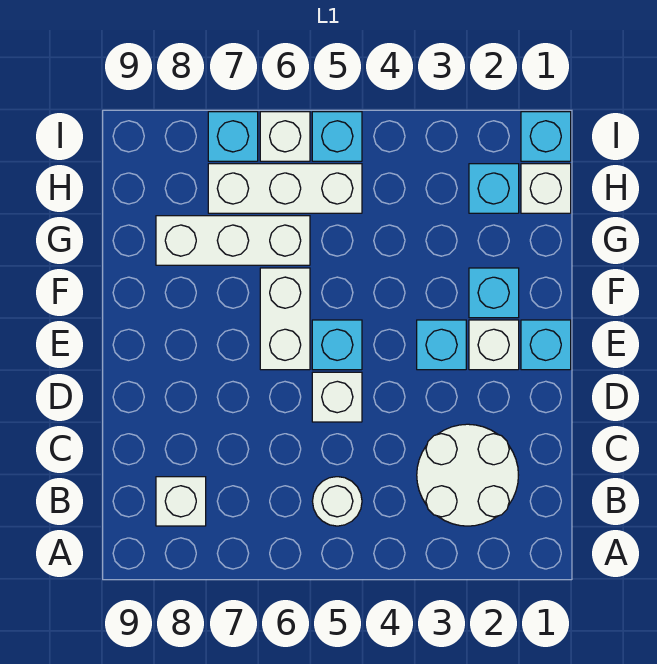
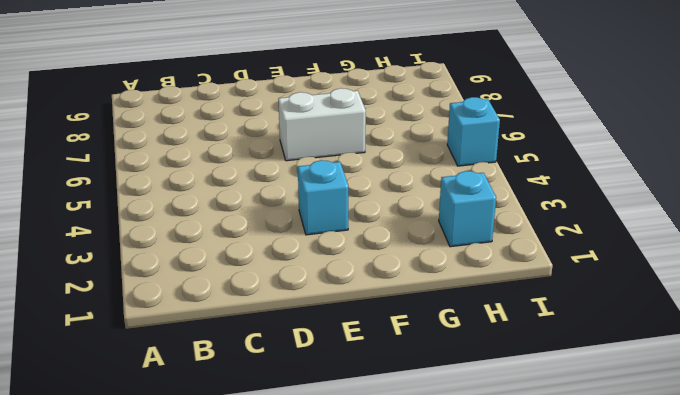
none -> white round brick B2:C3 level 1
none -> white round brick B5 level 1
none -> white brick B8 level 1

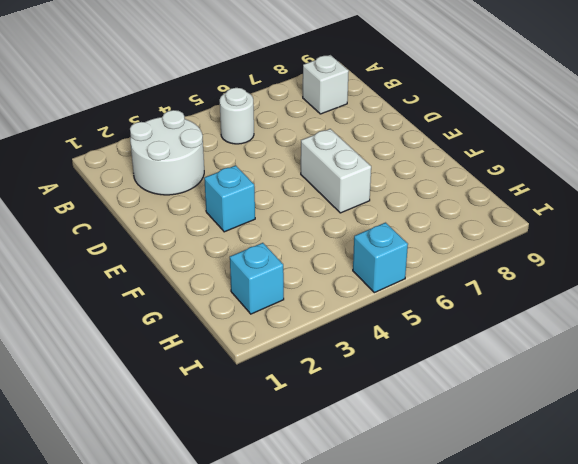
none -> white brick D5 level 1
none -> cyan brick E1 level 1
none -> white brick E2 level 1

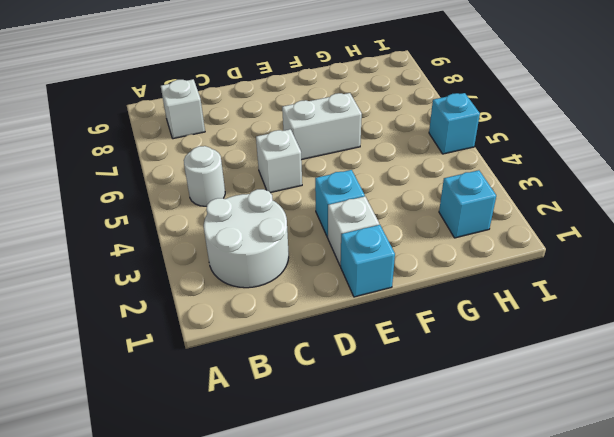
none -> cyan brick E5 level 1
none -> cyan brick F2 level 1
none -> white brick G6:G8 level 1

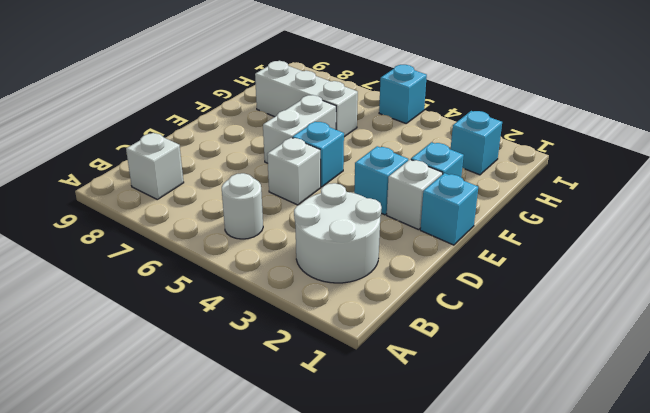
none -> white brick H1 level 1
none -> white brick H5:H7 level 1
none -> cyan brick I1 level 1

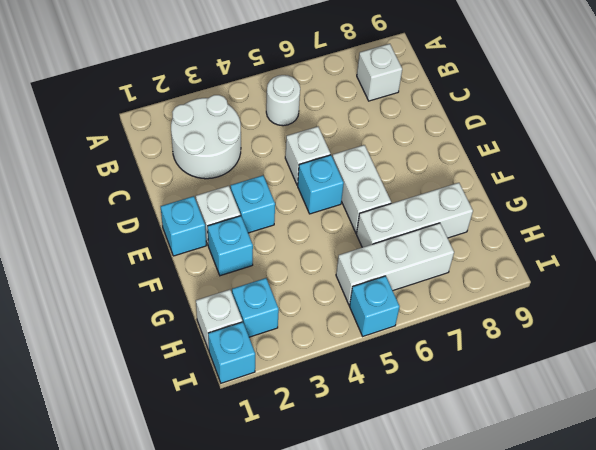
none -> white brick I6 level 1
none -> cyan brick I7 level 1

